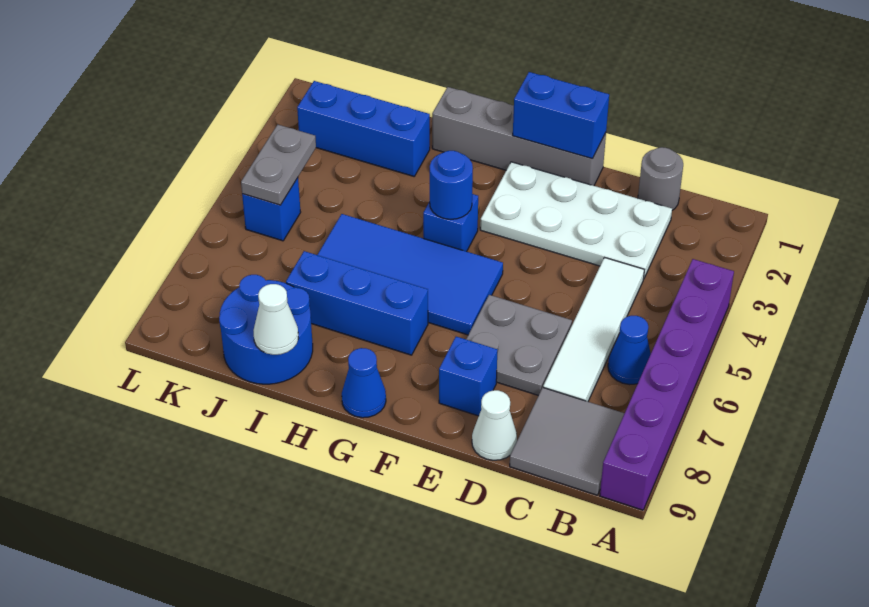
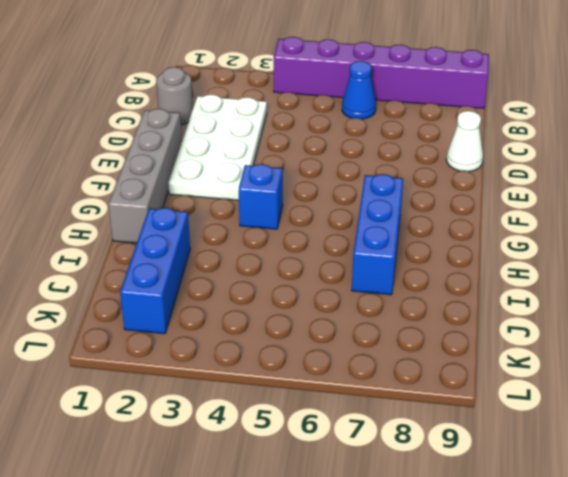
none -> grey tile B8:C9 level 1
none -> white tile C4:C7 level 1
none -> grey plate D6:E7 level 1

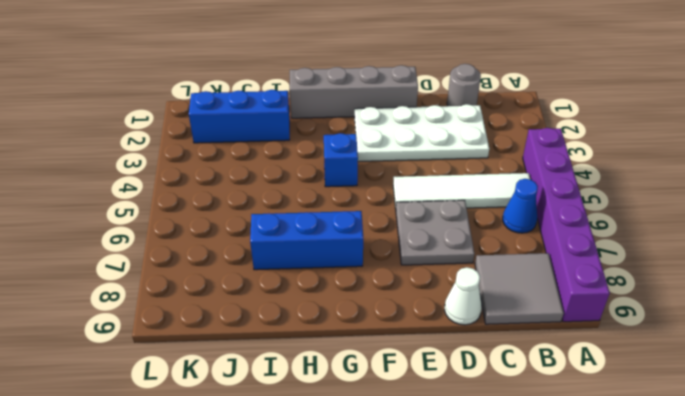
white tile B5:E5 level 1 -> white tile C4:C7 level 1
none -> blue brick E8 level 1
none -> blue tile F5:I6 level 1
none -> blue cone G9 level 1

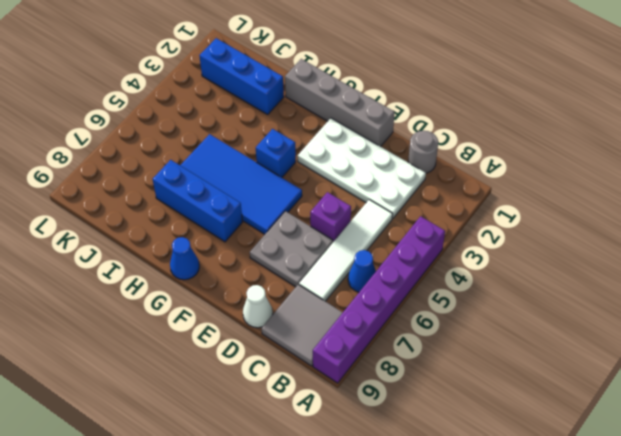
purple brick D5 level 1 -> none
none -> blue brick E8 level 1
none -> blue round brick I8:J9 level 1
none -> blue brick K5 level 1

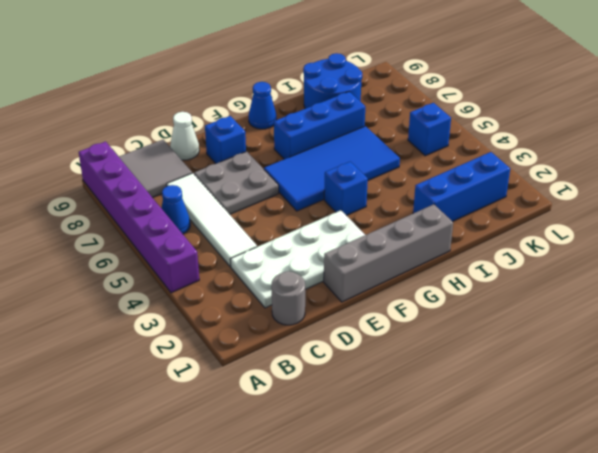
none -> blue brick E1:F1 level 2
none -> blue round brick G4 level 2
none -> white cone I9 level 2

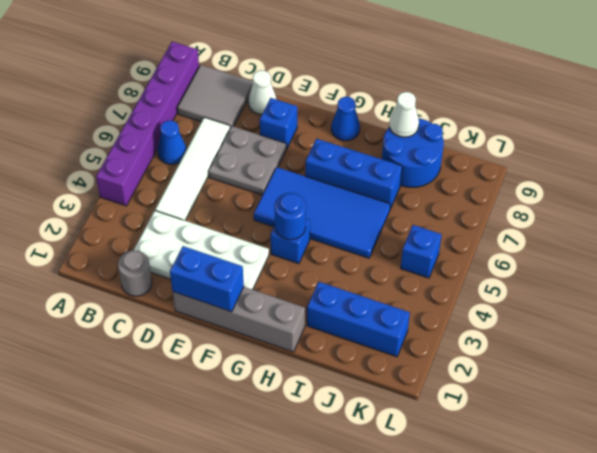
none -> grey plate K4:K5 level 2

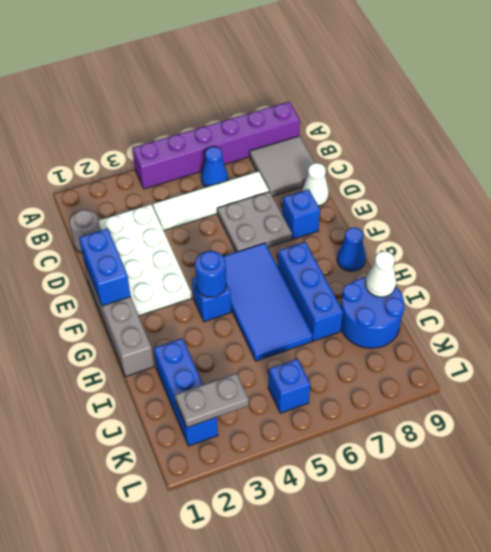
grey plate K2:K3 level 2 -> grey plate K4:K5 level 2

